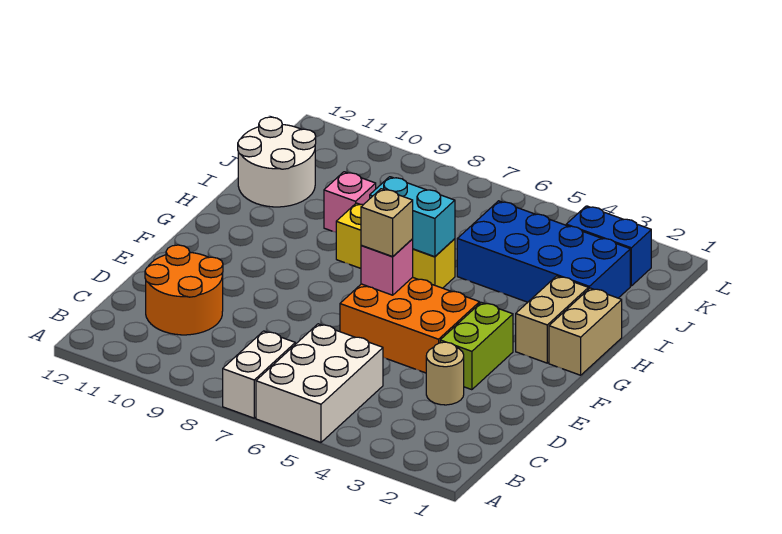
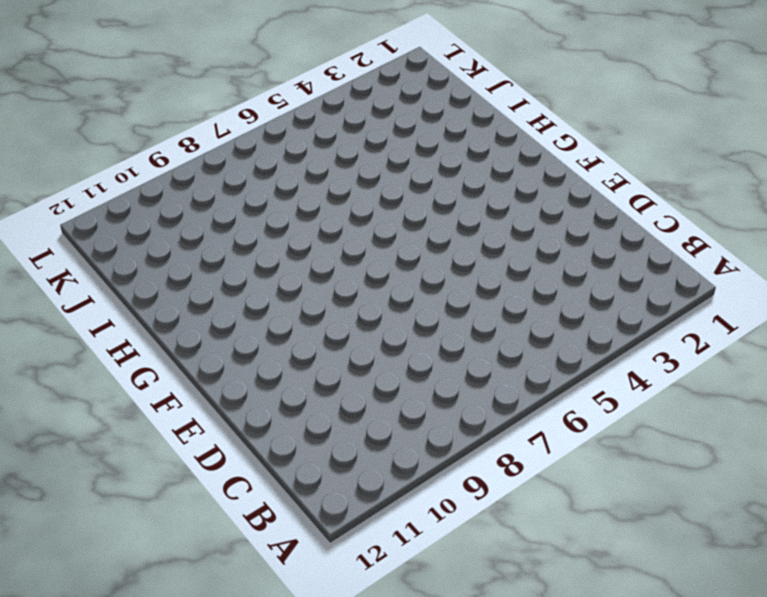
none -> white brick A5:C6 level 1
none -> white brick A7:B7 level 1
none -> orange round brick C10:D11 level 1

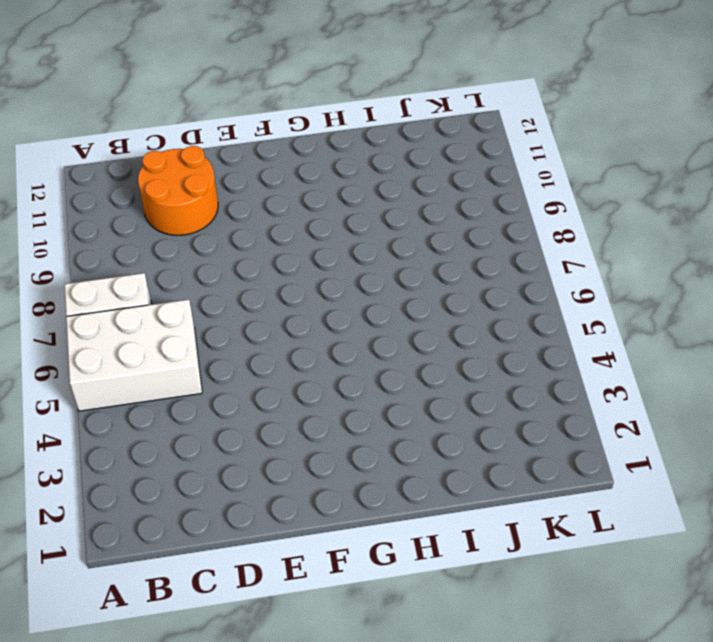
none -> tan round brick D3 level 1
none -> lime brick E3:F3 level 1
none -> orange brick E4:F6 level 1

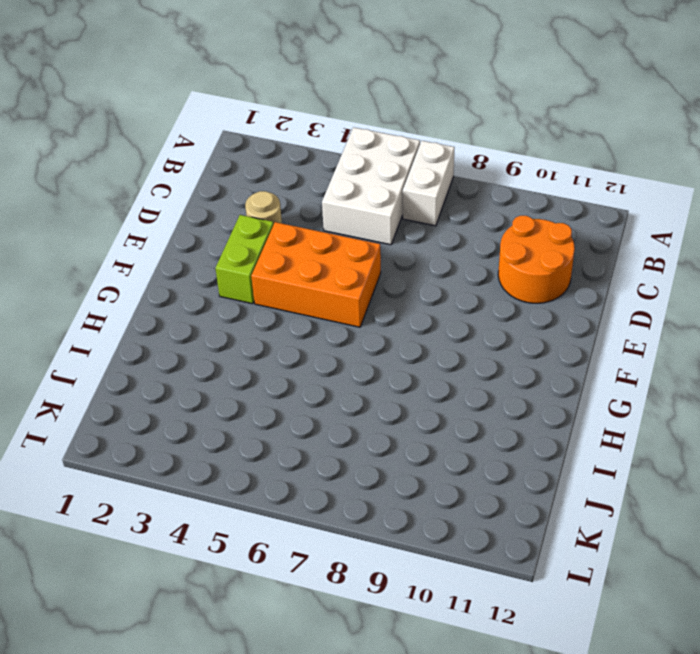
none -> tan brick G1:H1 level 1
none -> tan brick G2:H2 level 1
none -> yellow brick H6:H8 level 1

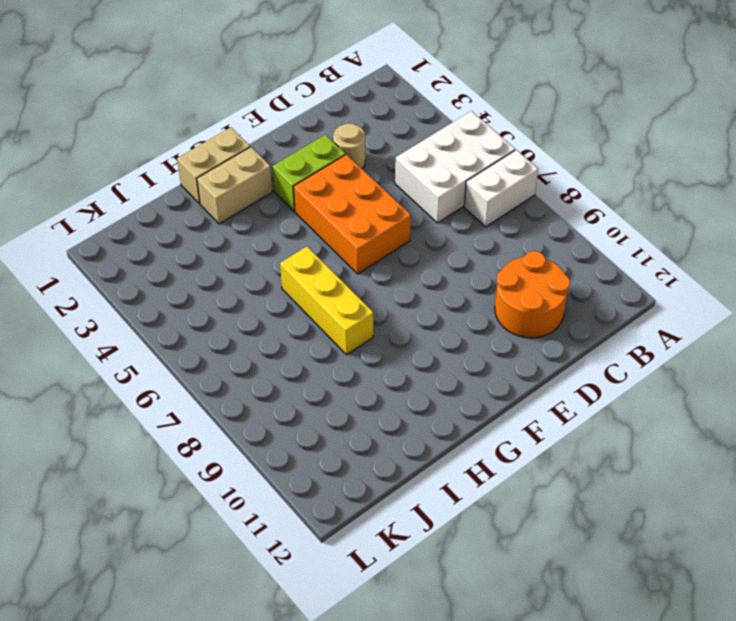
none -> blue brick I2:J5 level 1
none -> pink brick I9 level 1
none -> white round brick I11:J12 level 1

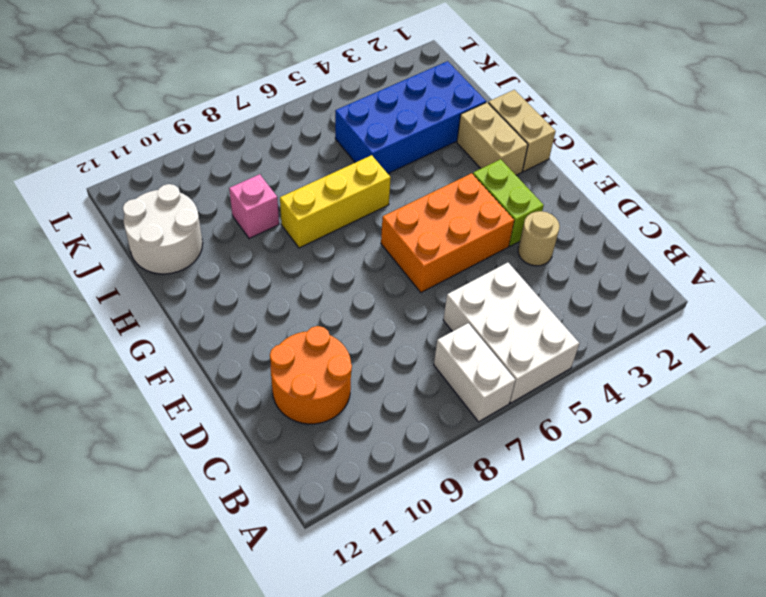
none -> blue brick K2:K3 level 1
none -> pink brick F6 level 2
none -> cyan brick H6:H7 level 2

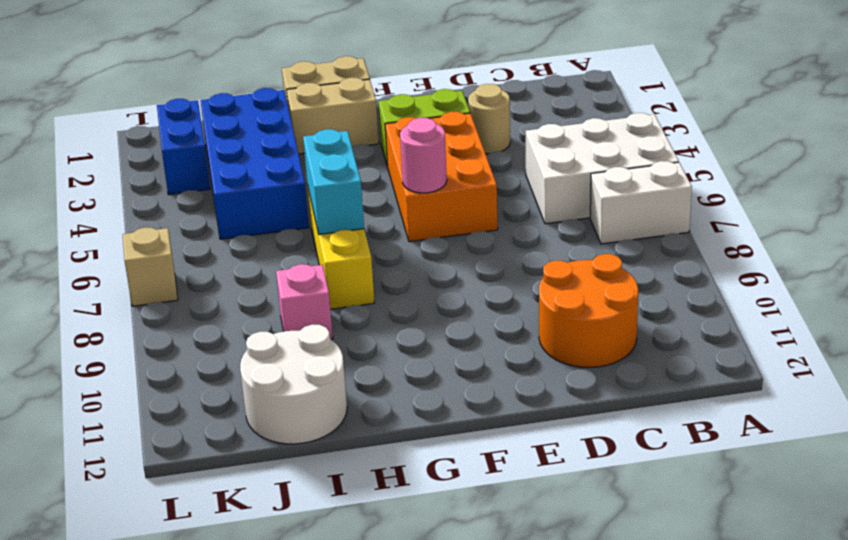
pink round brick F6 level 2 -> pink brick F6 level 2
tan brick L7 level 1 -> tan brick F6 level 3

